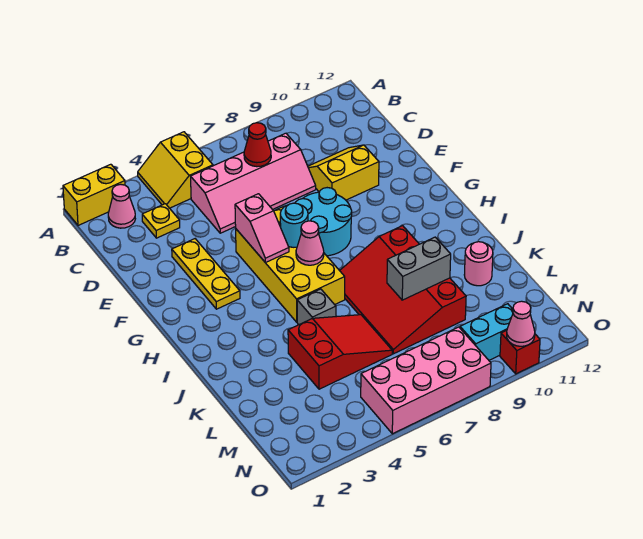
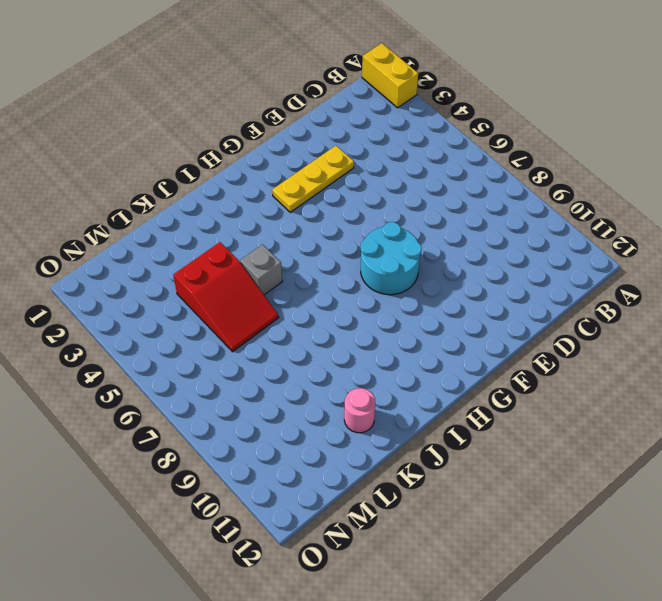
none -> yellow slope A4:B5 level 1 top 5
none -> pink cone B2 level 1
none -> yellow plate C3 level 1

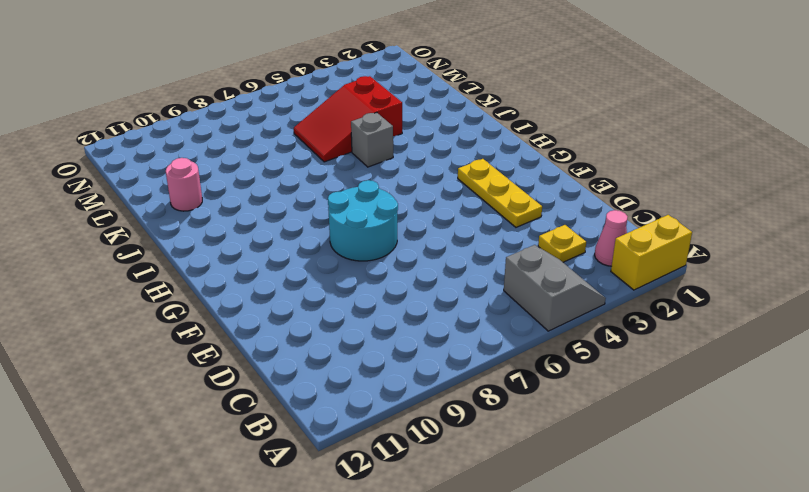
grey slope A4:B5 level 1 top 5 -> yellow slope A4:B5 level 1 top 5
none -> pink slope C5:D8 level 1 top C
none -> yellow slope D9:E10 level 1 top E
none -> yellow brick F5:I6 level 1

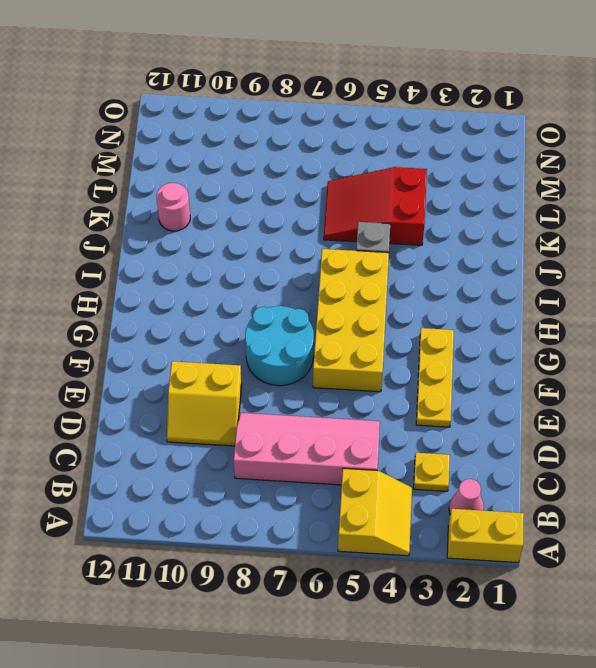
none -> red slope I7:L9 level 1 top 9
none -> pink brick N5:O8 level 1
none -> cyan brick N9:N10 level 1

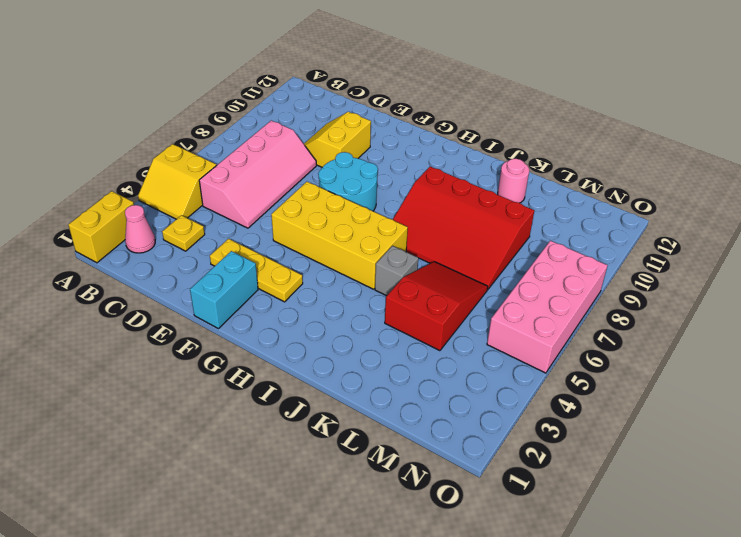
cyan brick F1:F2 level 1 -> cyan brick N9:N10 level 1
none -> red brick O10 level 1
none -> red cone C7 level 2
none -> pink slope F5:G5 level 2 top F

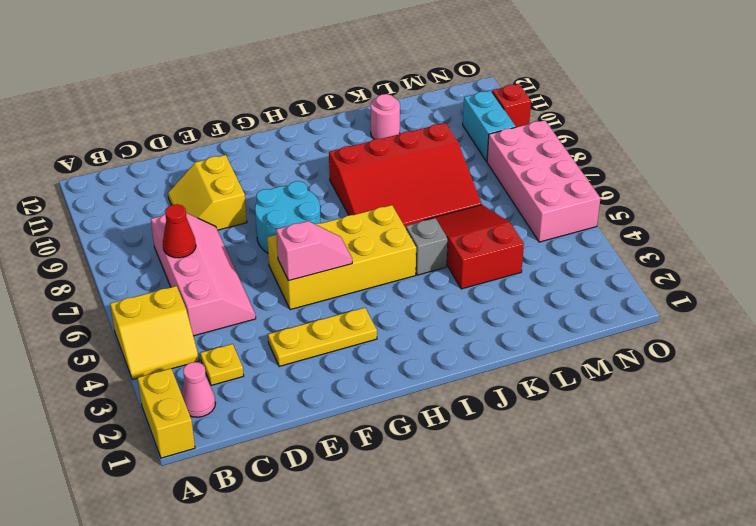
none -> cyan round brick G6 level 2
none -> pink cone H6 level 2
none -> grey brick K8:K9 level 2

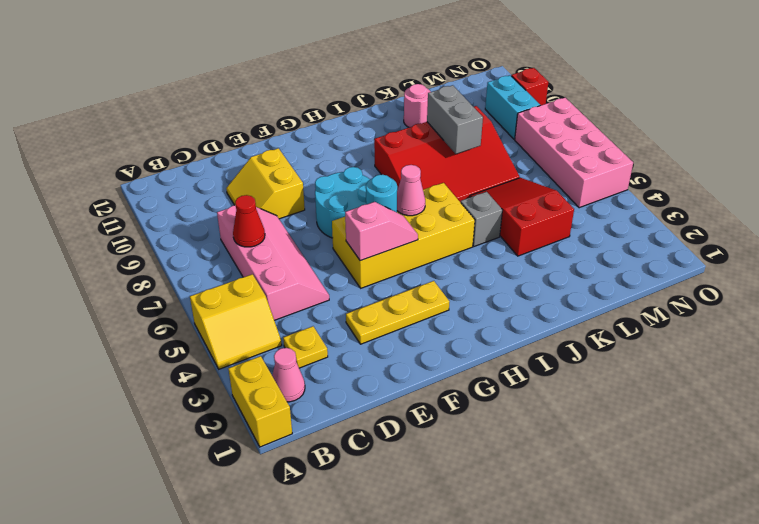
none -> pink cone O10 level 2

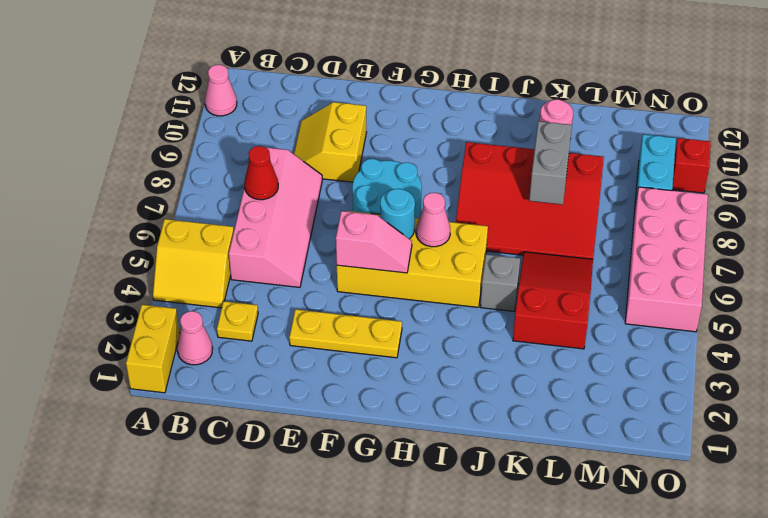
pink cone A11 level 1 -> pink cone O10 level 2

